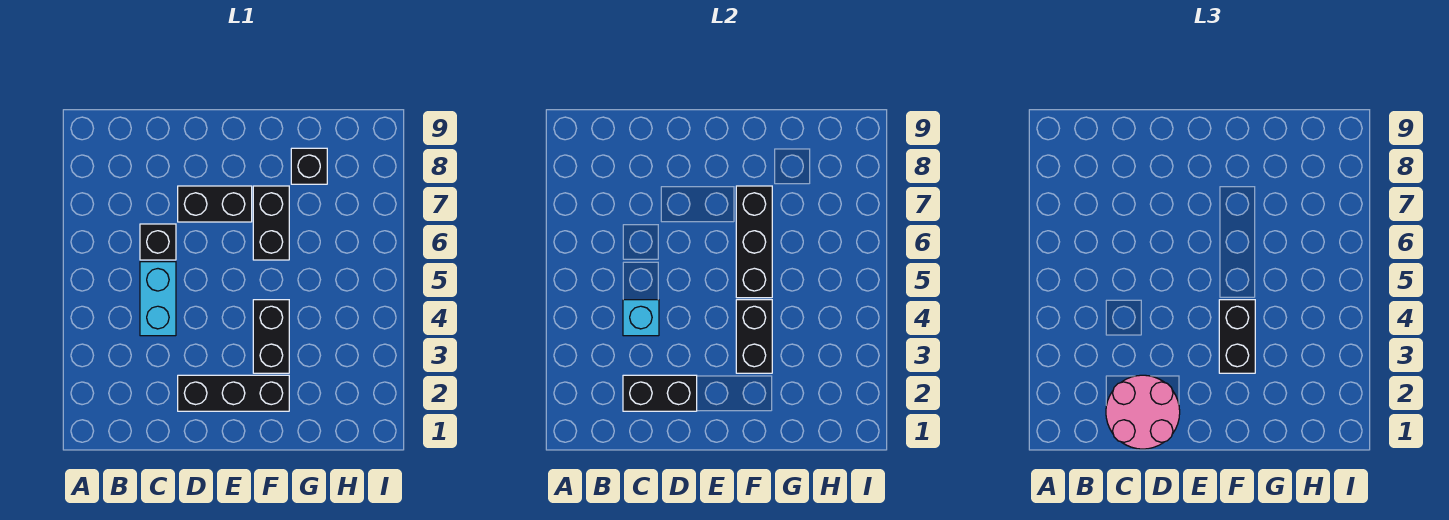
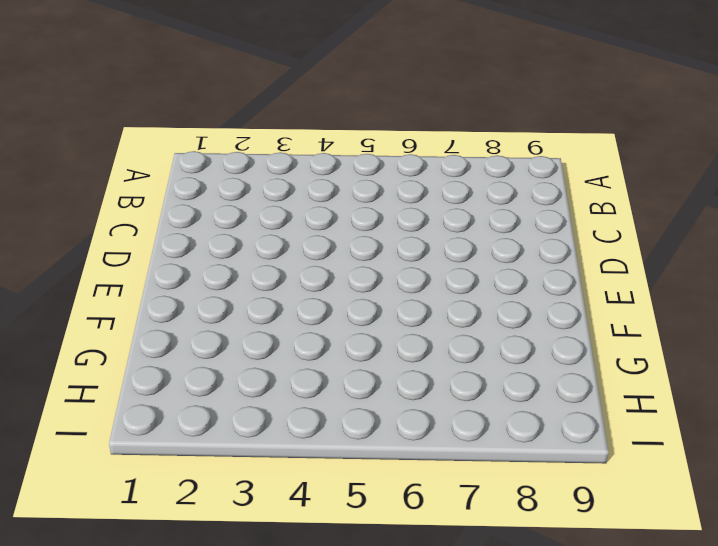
none -> cyan brick C4:C5 level 1
none -> black brick C6 level 1
none -> black brick D2:F2 level 1

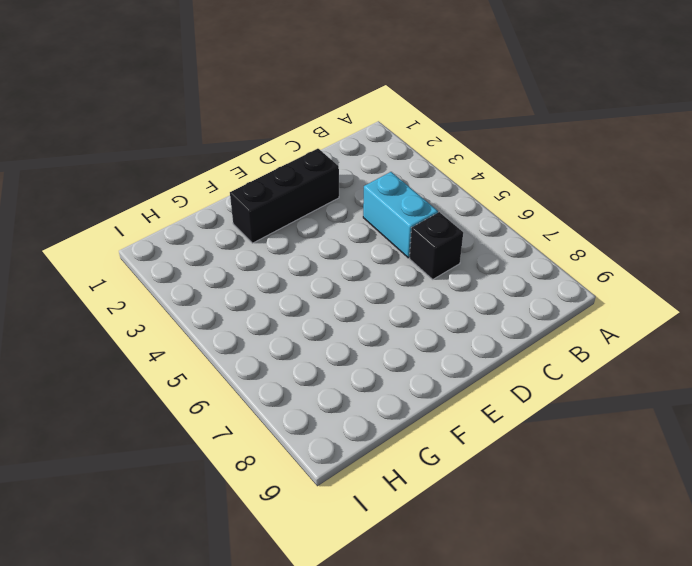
none -> black brick D7:E7 level 1
none -> black brick F3:F4 level 1
none -> black brick F6:F7 level 1

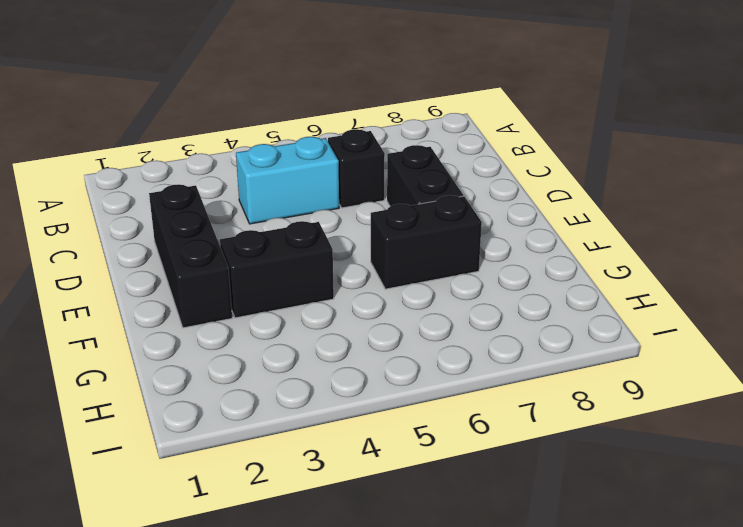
none -> black brick G8 level 1
none -> black brick C2:D2 level 2
none -> cyan brick C4 level 2

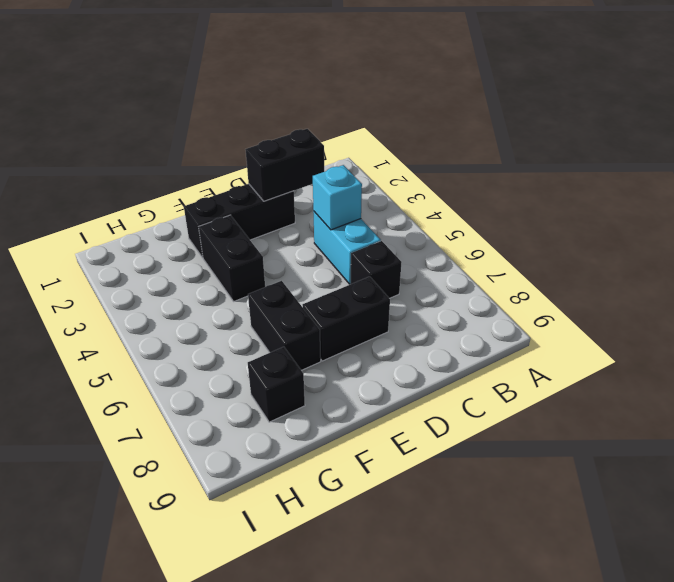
none -> black brick F3:F4 level 2
none -> black brick F5:F7 level 2
none -> pink round brick C1:D2 level 3

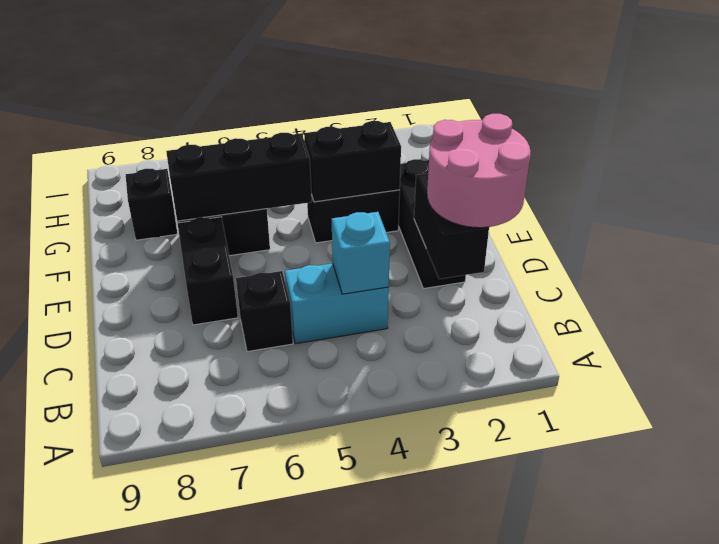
none -> black brick F3:F4 level 3

